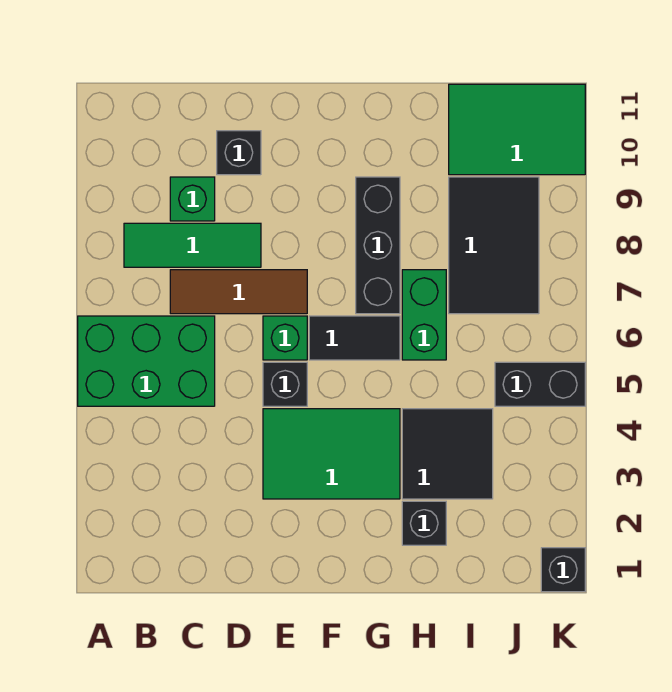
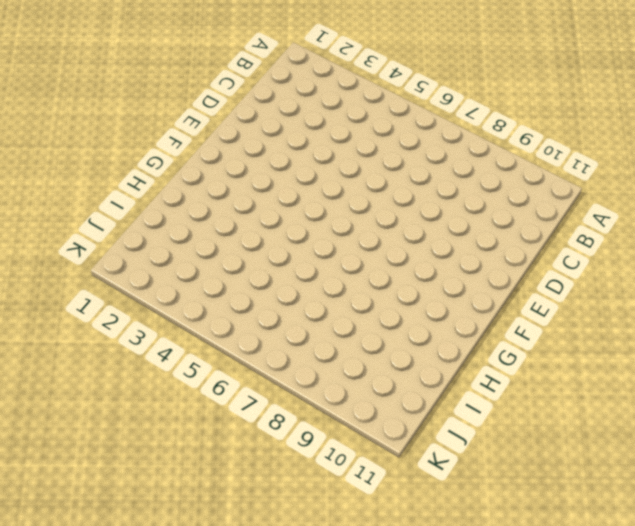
none -> green brick A5:C6 level 1
none -> green tile B8:D8 level 1
none -> brown tile C7:E7 level 1

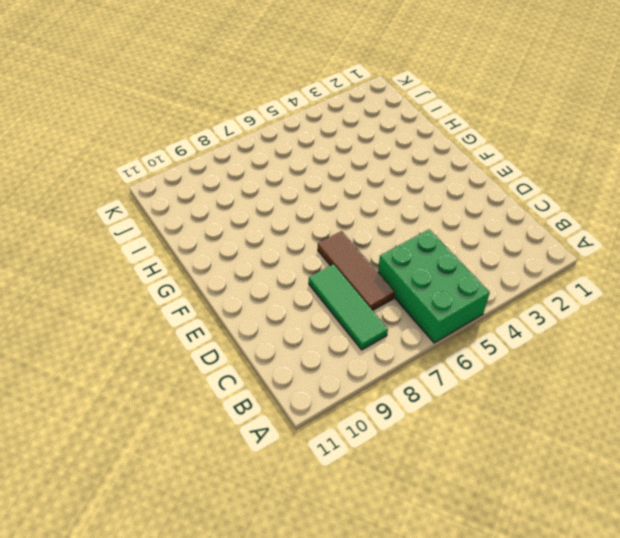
none -> green brick C9 level 1
none -> black brick D10 level 1
none -> green tile E3:G4 level 1

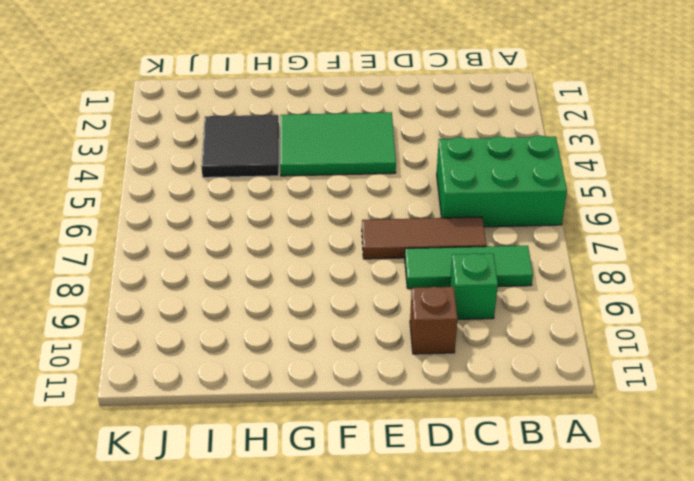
brown brick D10 level 1 -> black brick D10 level 1
none -> black brick E5 level 1
none -> green brick E6 level 1
none -> black tile F6:G6 level 1

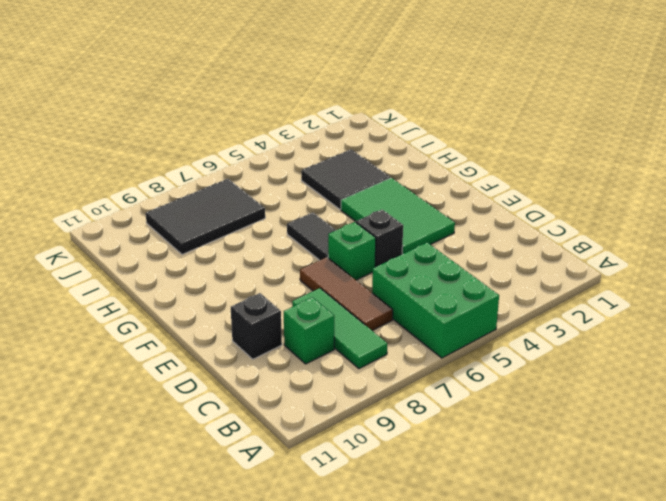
none -> black brick G7:G9 level 1
none -> black brick H2 level 1
none -> green brick H6:H7 level 1

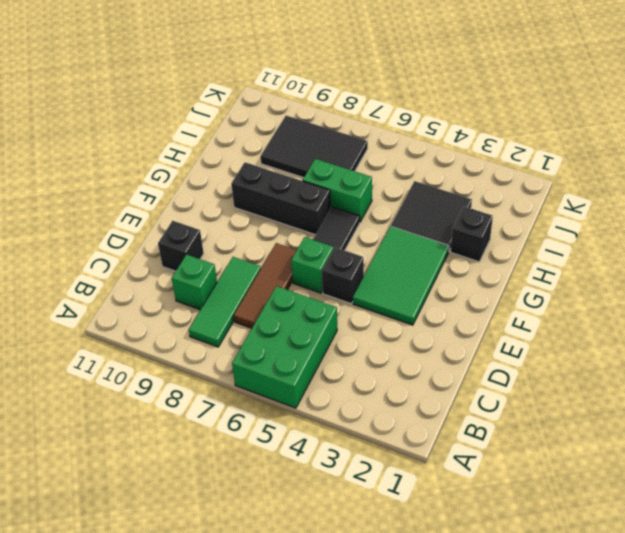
none -> green tile I10:K11 level 1
none -> black brick J5:K5 level 1
none -> black brick K1 level 1

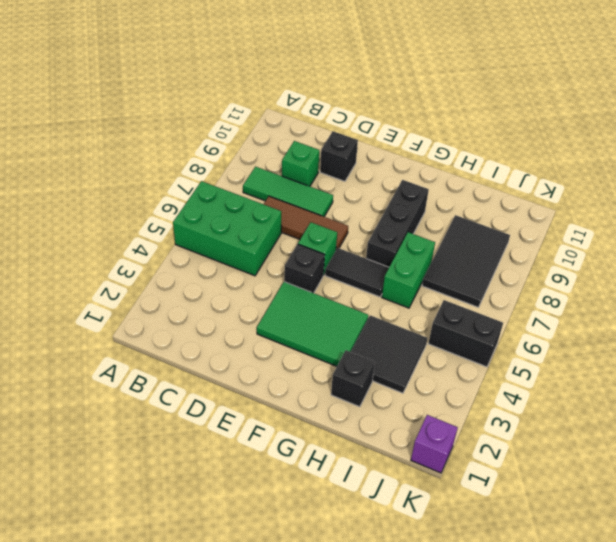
purple brick K1 level 1 -> black brick K1 level 1
none -> green tile I10:K11 level 1

